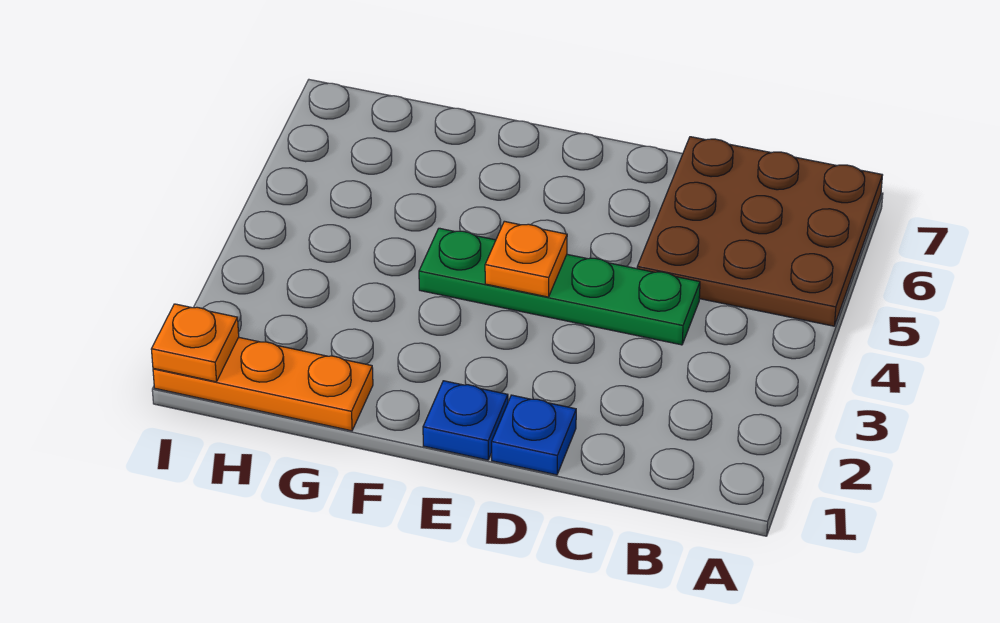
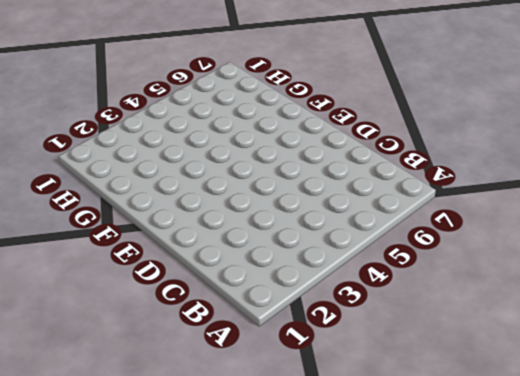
none -> brown plate A5:C7 level 1
none -> green plate C4:F4 level 1

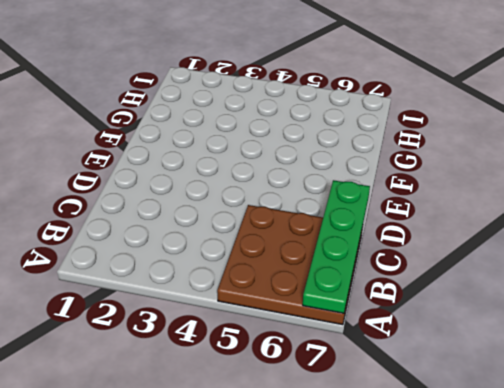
green plate A7:D7 level 2 -> green plate C4:F4 level 1
none -> blue plate D1 level 1
none -> blue plate E1 level 1

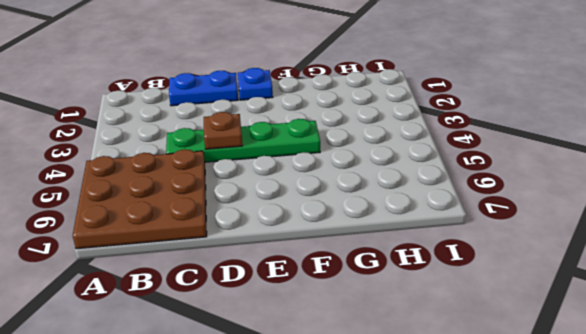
blue plate C1:D1 level 1 -> blue plate D1 level 1
brown plate D4 level 2 -> none
none -> orange plate G1:I1 level 1
none -> orange plate E4 level 2

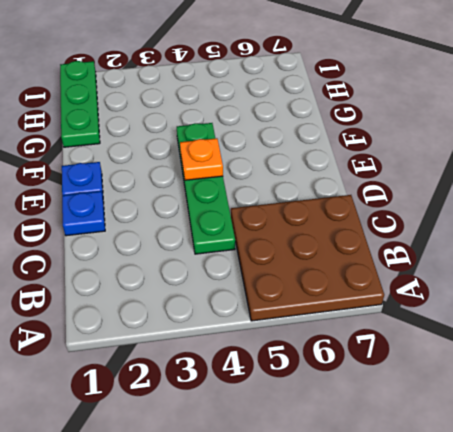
green plate G1:I1 level 1 -> orange plate G1:I1 level 1
none -> orange plate I1 level 2

